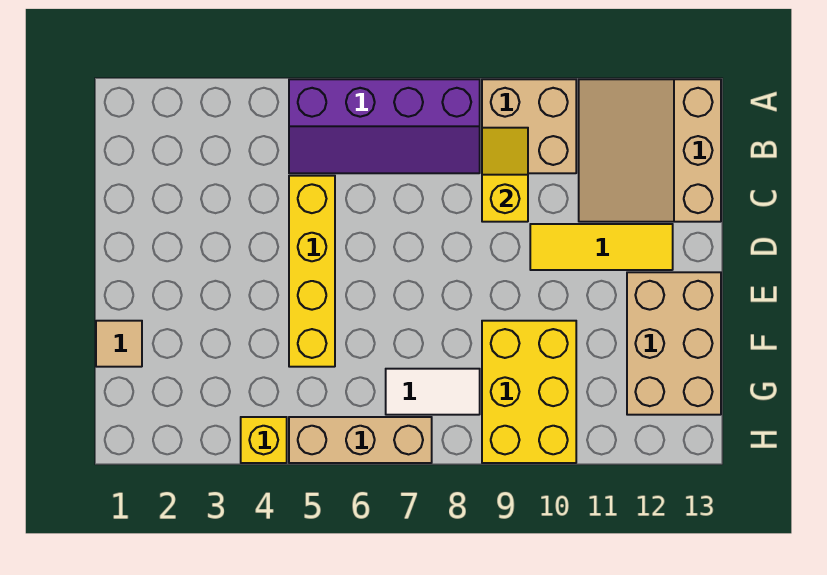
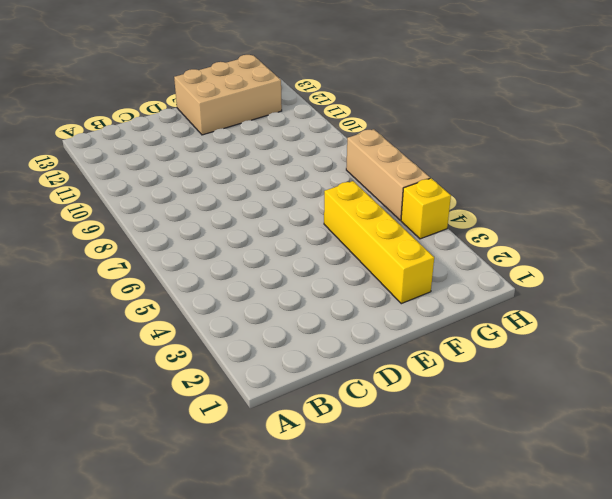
yellow brick F2:F5 level 1 -> yellow brick C5:F5 level 1
none -> purple slope A5:B8 level 1 top A
none -> tan brick A9:B10 level 1
none -> tan slope A11:C13 level 1 top 13

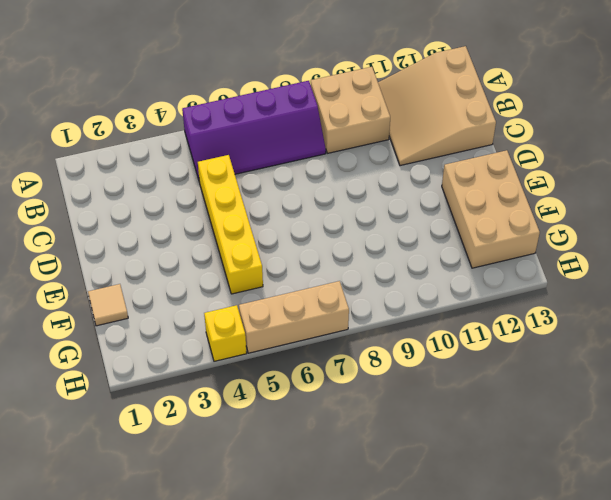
none -> yellow tile D10:D12 level 1
none -> yellow brick F9:H10 level 1
none -> white tile G7:G8 level 1

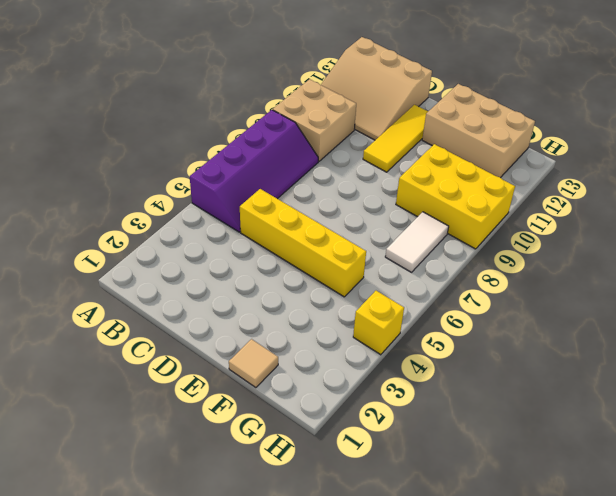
none -> tan brick H5:H7 level 1
none -> yellow slope B9:C9 level 2 top C

